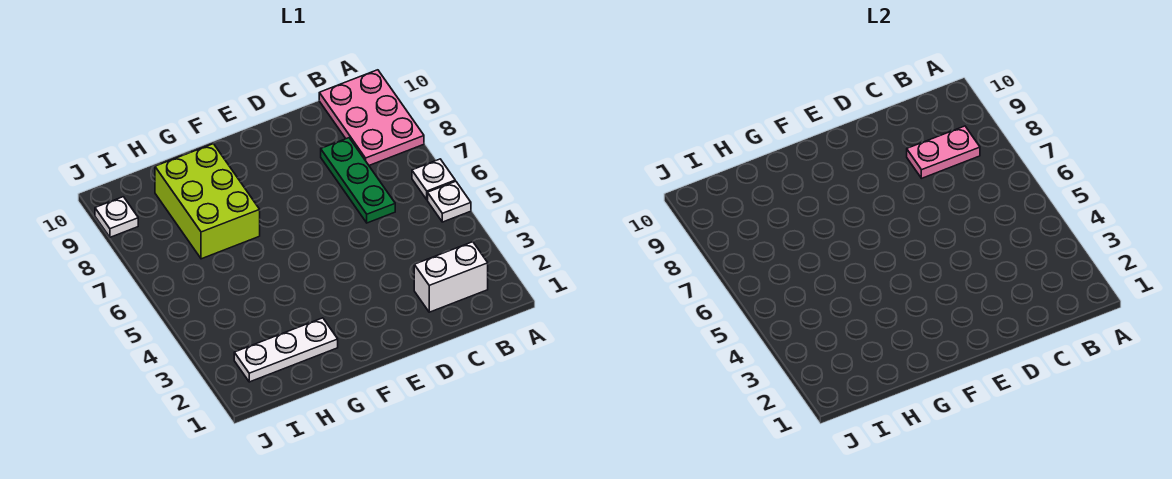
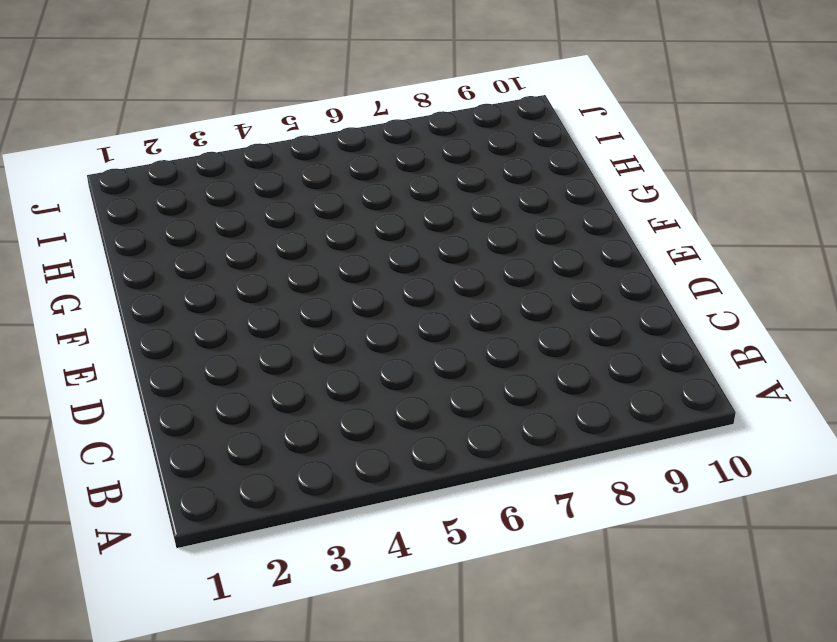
none -> white plate A5 level 1
none -> white plate A6 level 1

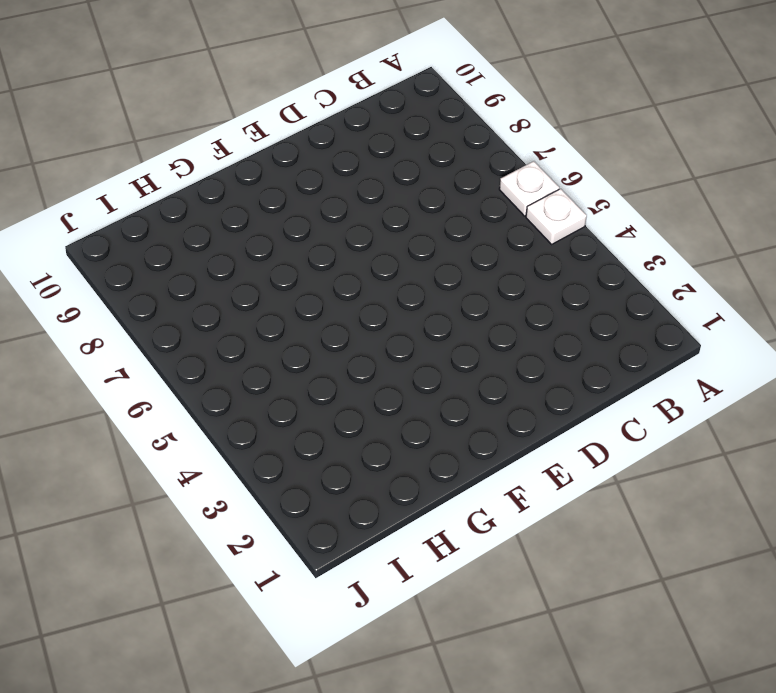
none -> pink plate A8:B10 level 1
none -> white brick B2:C2 level 1

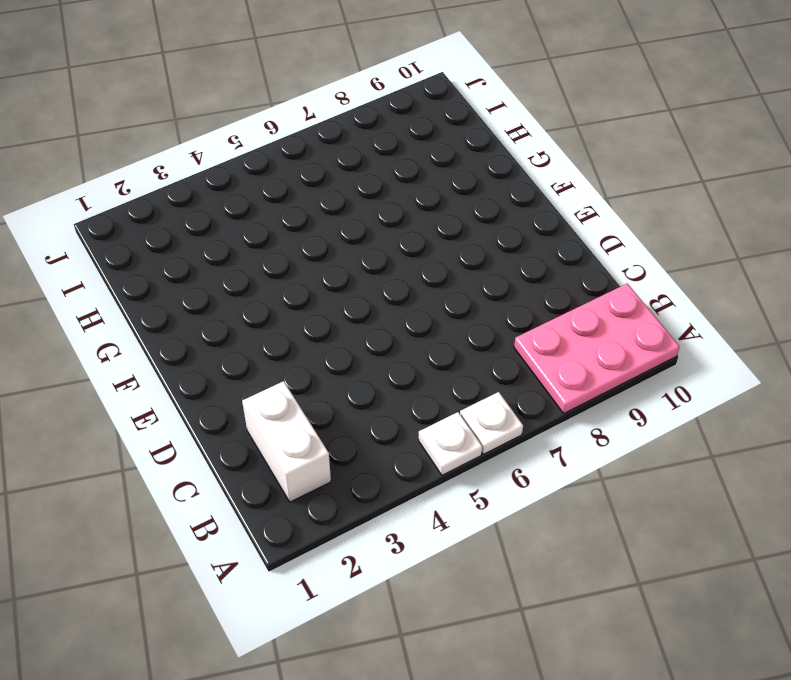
none -> green plate C6:C8 level 1
none -> white plate G2:I2 level 1

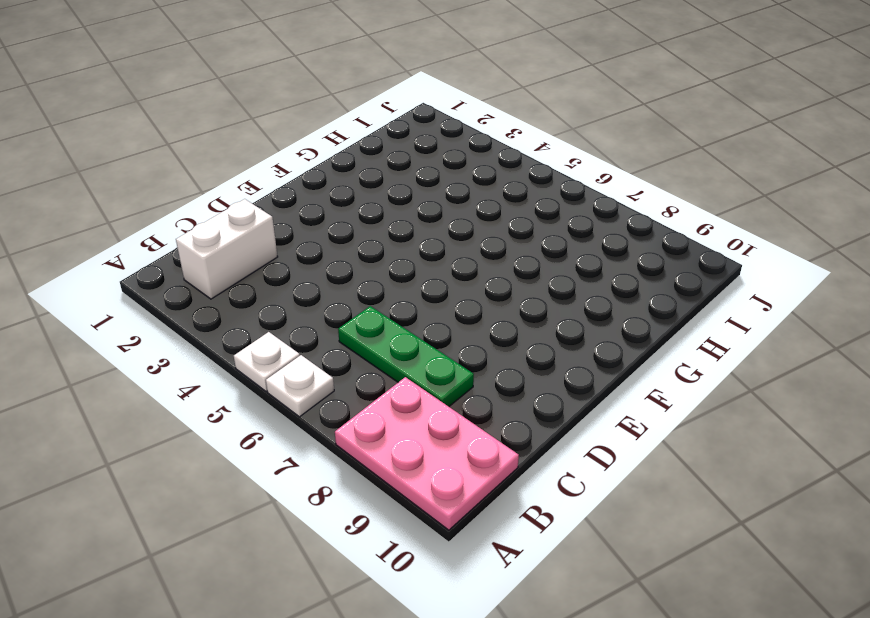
none -> white plate G2:I2 level 1
none -> lime brick G7:H9 level 1

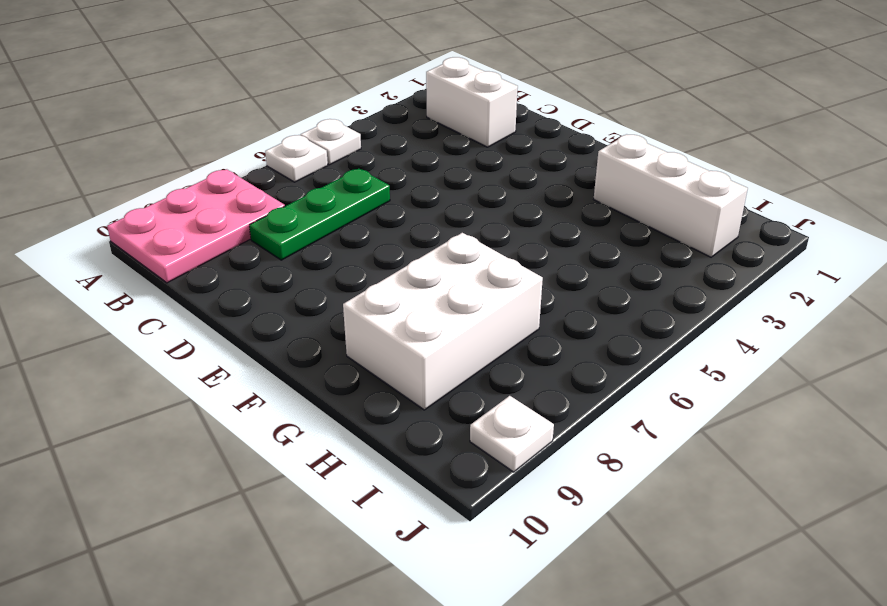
white brick G2:I2 level 1 -> white plate G2:I2 level 1
white brick G7:H9 level 1 -> lime brick G7:H9 level 1
none -> pink plate B8:C8 level 2

